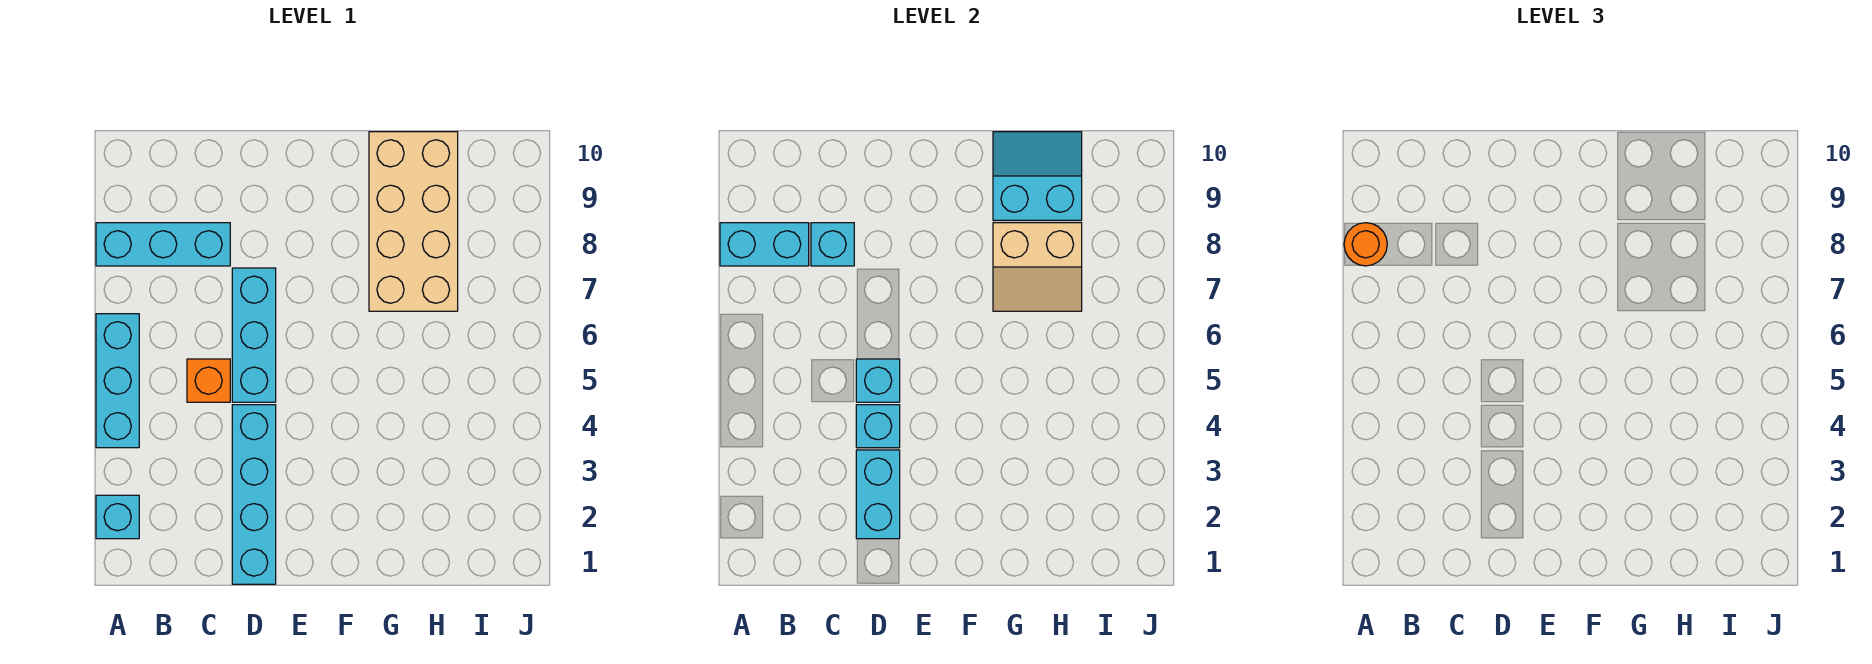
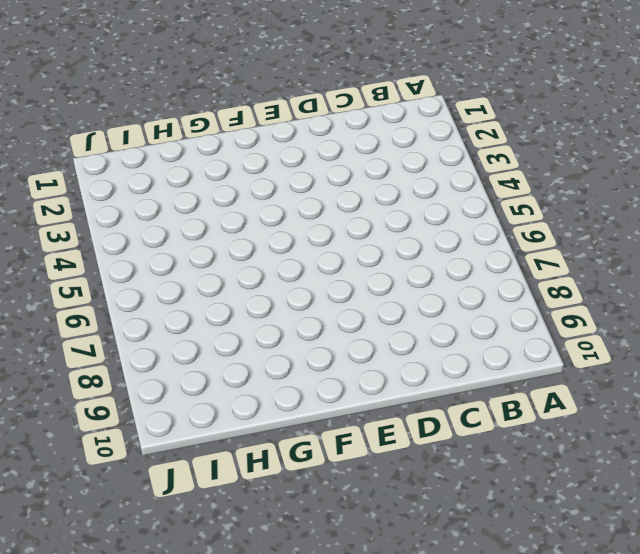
none -> cyan brick A2 level 1
none -> cyan brick A4:A6 level 1
none -> cyan brick A8:C8 level 1

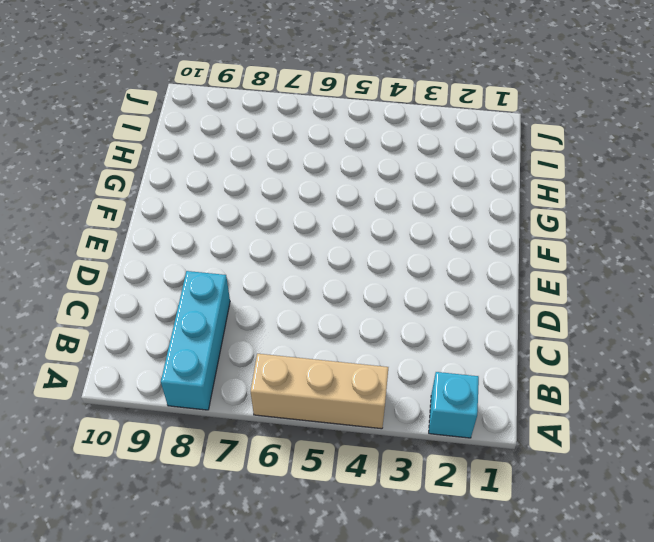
tan brick A4:A6 level 1 -> cyan brick A4:A6 level 1
none -> orange brick C5 level 1
none -> cyan brick D1:D4 level 1
none -> cyan brick D5:D7 level 1

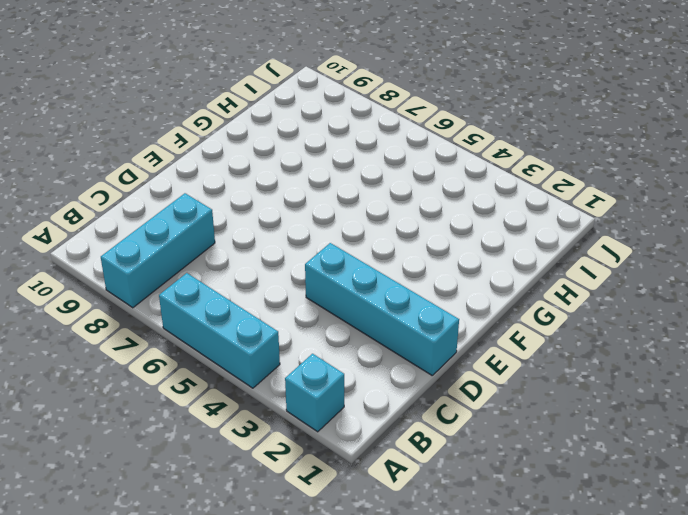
none -> orange brick C5 level 1
none -> cyan brick D5:D7 level 1
none -> tan brick G7:H10 level 1

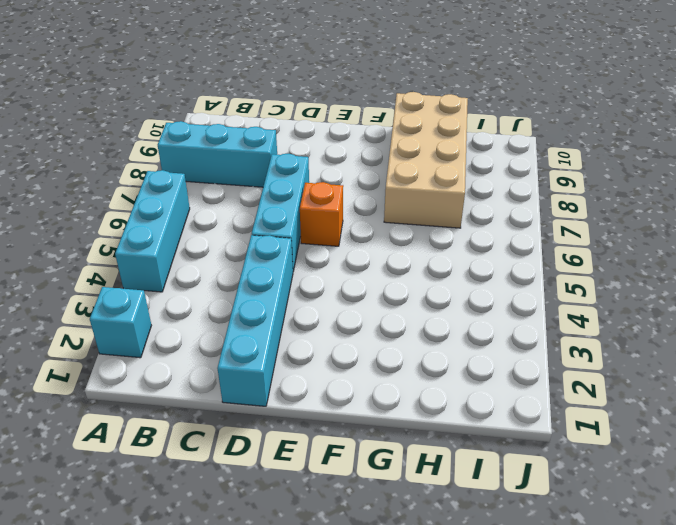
orange brick E6 level 1 -> orange brick C5 level 1
none -> cyan brick A8:B8 level 2
none -> cyan brick C8 level 2
none -> cyan brick D2:D3 level 2

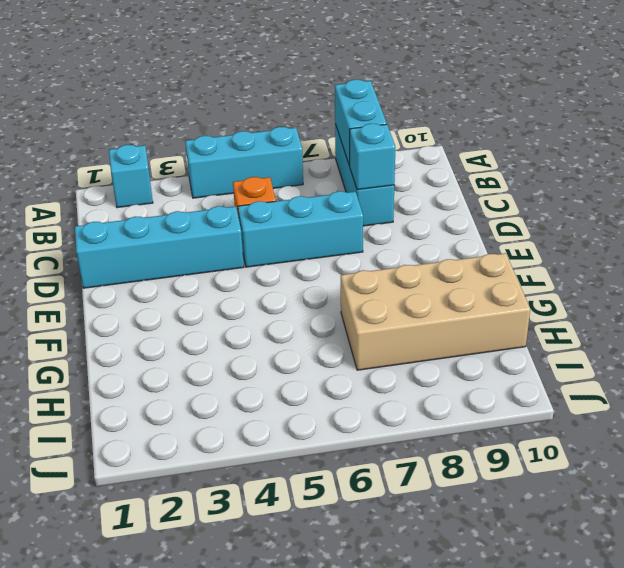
none -> cyan brick D2:D3 level 2
none -> cyan brick D4 level 2
none -> cyan brick D5 level 2

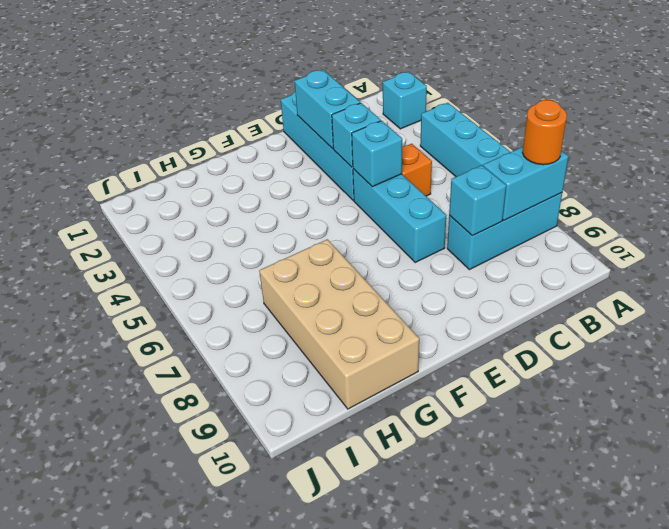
none -> tan slope G7:H8 level 2 top 8
none -> cyan slope G9:H10 level 2 top 9

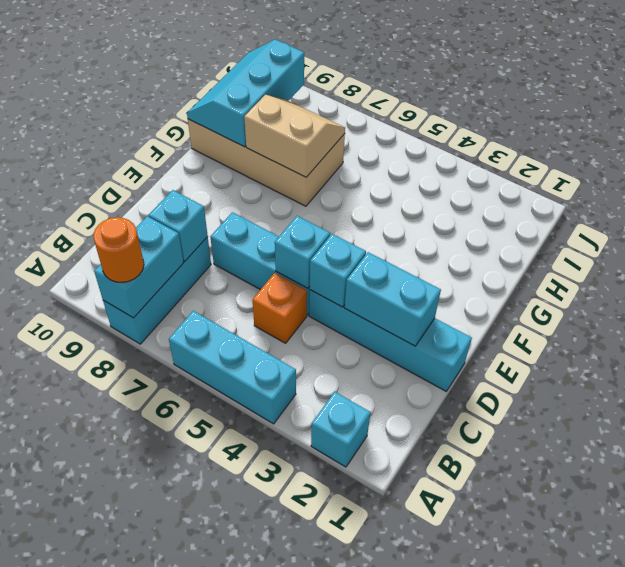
tan slope G7:H8 level 2 top G -> tan slope G7:H8 level 2 top 8
cyan slope G9:I10 level 2 top 9 -> cyan slope G9:H10 level 2 top 9

